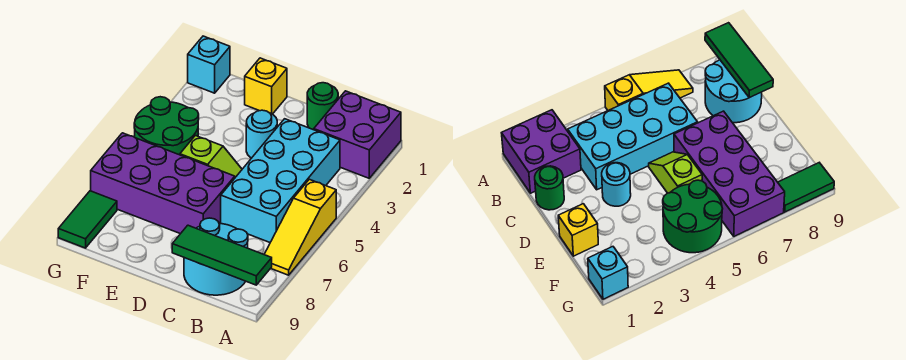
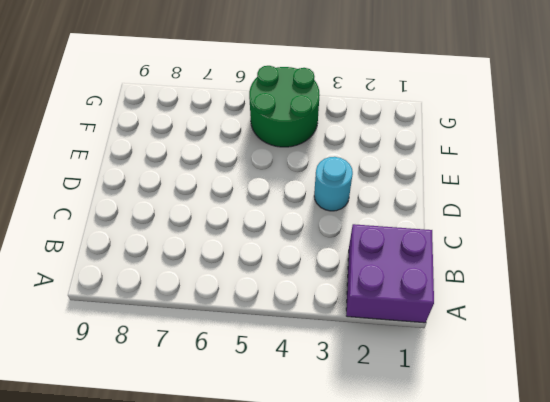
none -> yellow slope A5:A7 level 1 top 5
none -> cyan brick B3:C6 level 1
none -> cyan round brick B8:C9 level 1

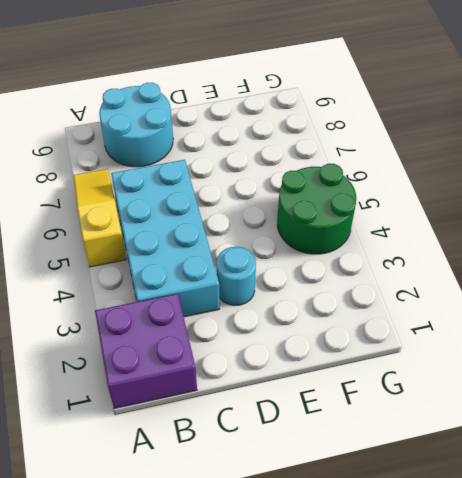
none -> green round brick C1 level 1
none -> lime slope D5:E5 level 1 top E
none -> purple brick D6:G7 level 1

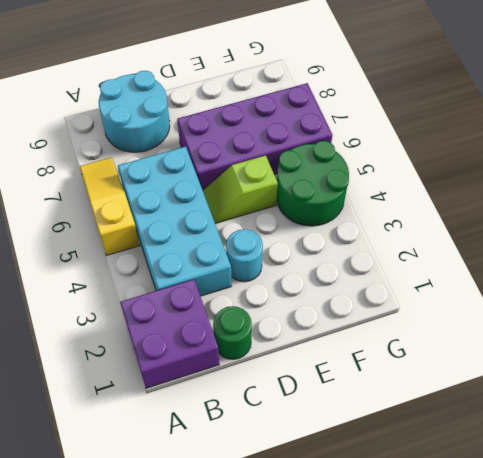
none -> yellow brick E1 level 1
none -> cyan brick G1 level 1
none -> green tile G8:G9 level 1

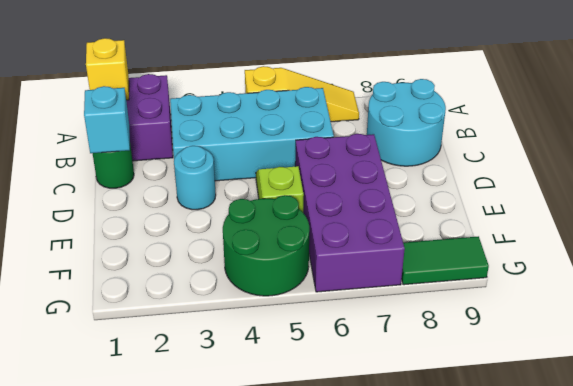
yellow brick A1 level 2 -> yellow brick E1 level 1
cyan brick C1 level 2 -> cyan brick G1 level 1
none -> green tile A9:C9 level 2

